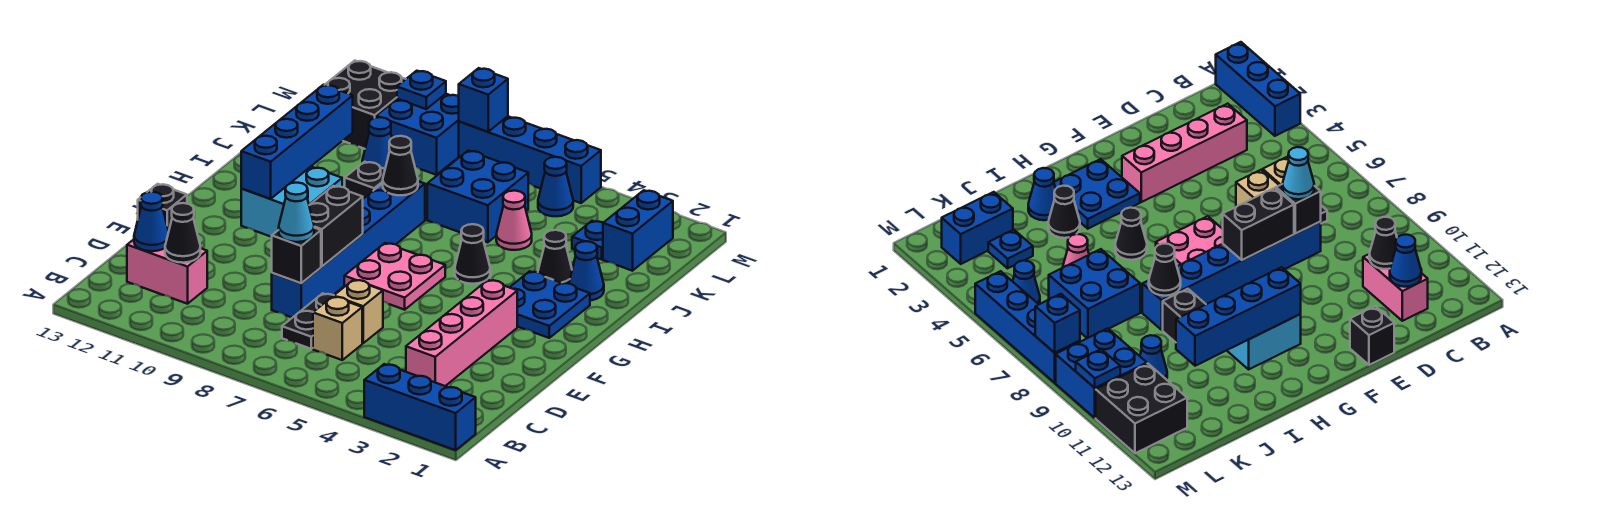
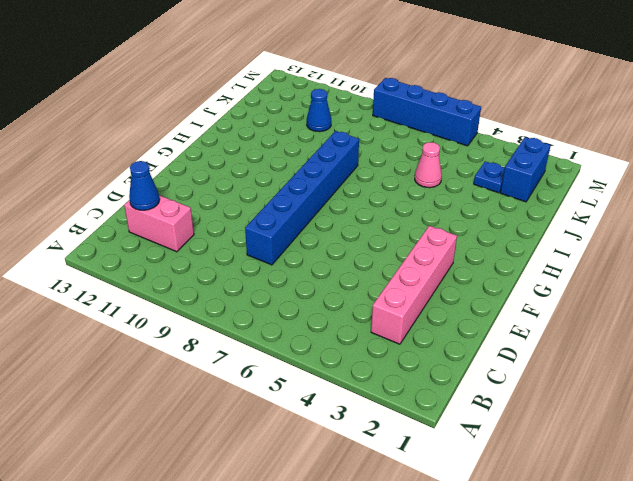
none -> blue brick A1:A3 level 1
none -> tan brick C6 level 1
none -> black plate C7:D7 level 1
none -> tan brick D6 level 1

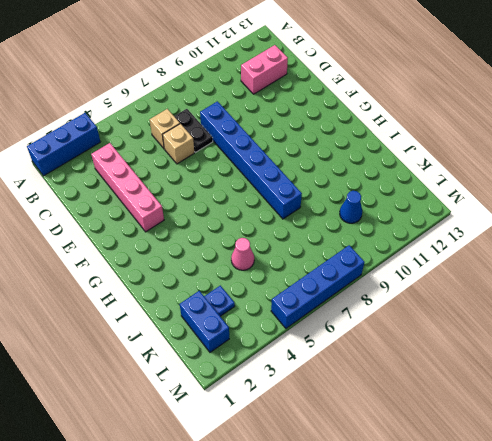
none -> black brick E13 level 1
none -> pink plate F6:G7 level 1
none -> blue plate G2:H3 level 1
none -> cyan brick G10:H11 level 1

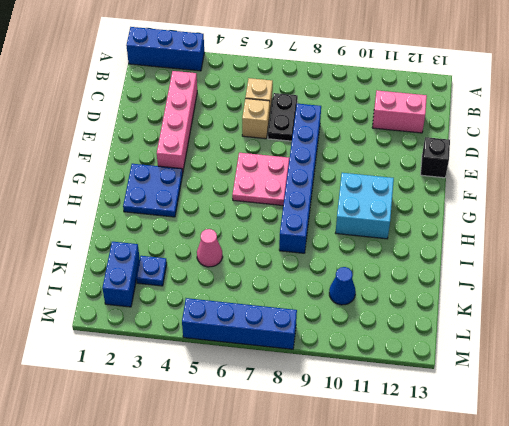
none -> black cone H5 level 1
none -> blue cone I2 level 1
none -> black cone I3 level 1
none -> black brick I9 level 1

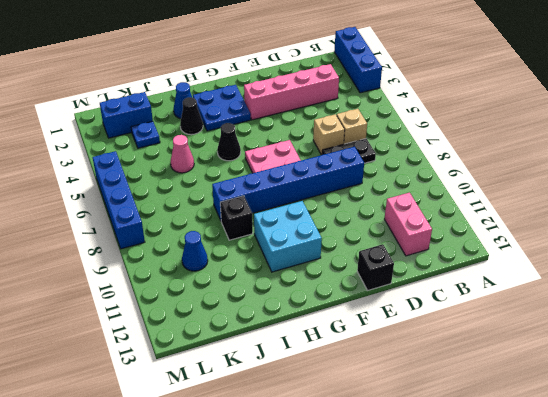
none -> blue brick J6:K7 level 1
none -> blue cone L5 level 1
none -> blue brick L9:M10 level 1
none -> black brick L11:M12 level 1

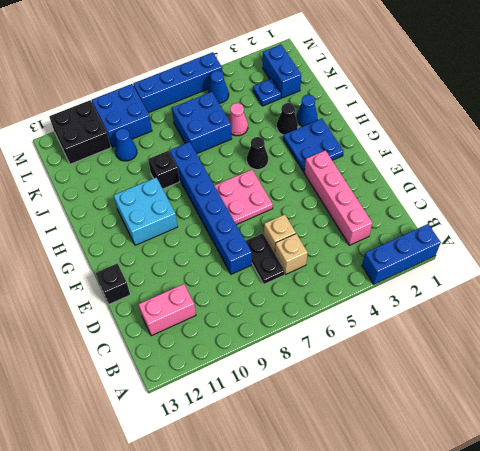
none -> black cone C11 level 2
none -> blue cone C12 level 2
none -> black brick D8 level 2
none -> black brick E8:F8 level 2

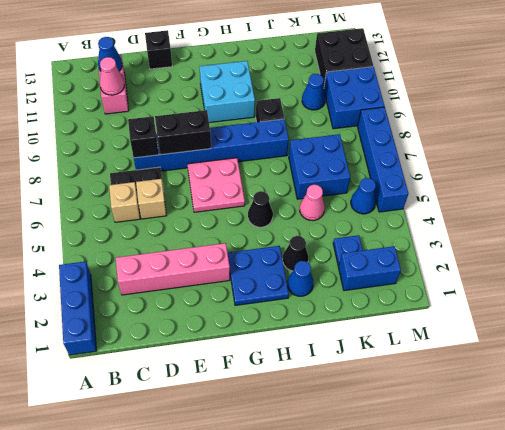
pink cone C11 level 2 -> black cone C11 level 2
none -> blue brick G11:J11 level 2
none -> black cone I8 level 2
none -> blue brick M8 level 2
none -> blue plate M10 level 2

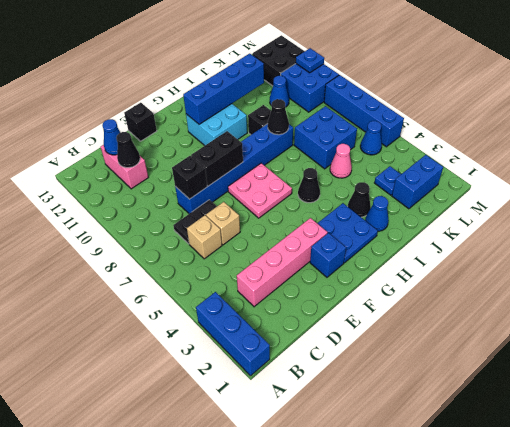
blue brick F2 level 1 -> blue brick M8 level 2
none -> cyan cone D8 level 3

